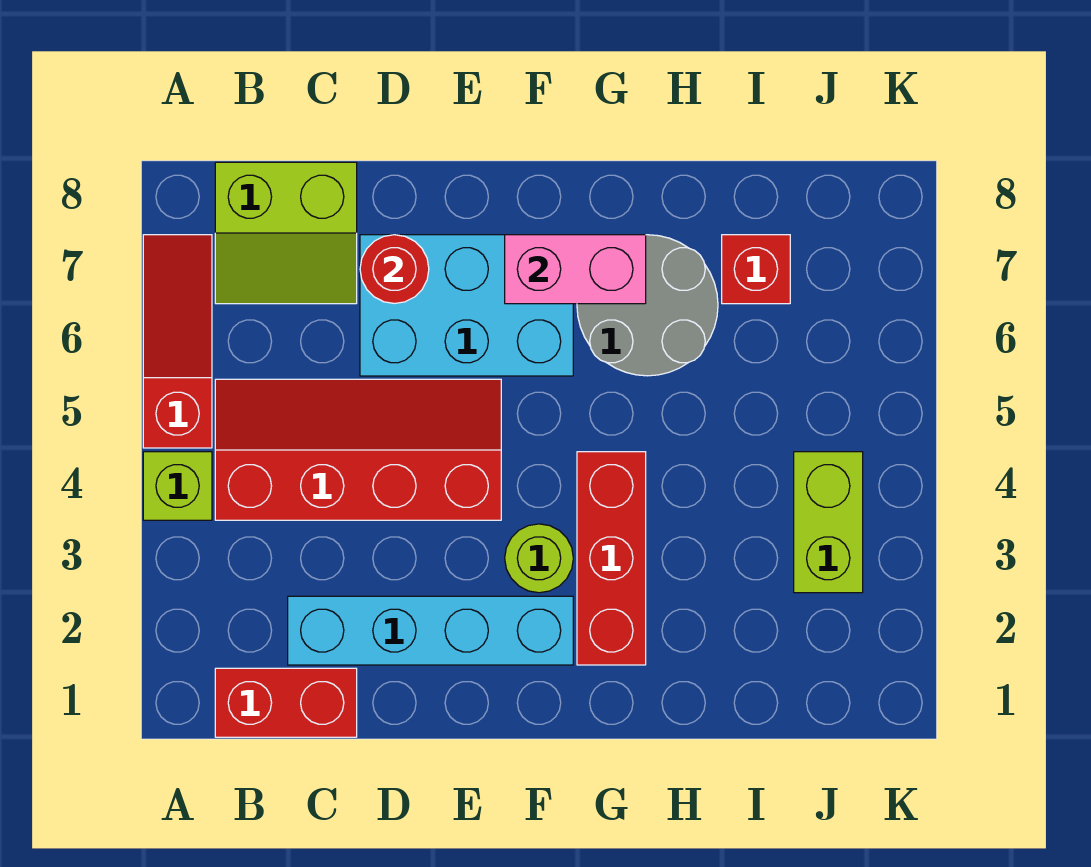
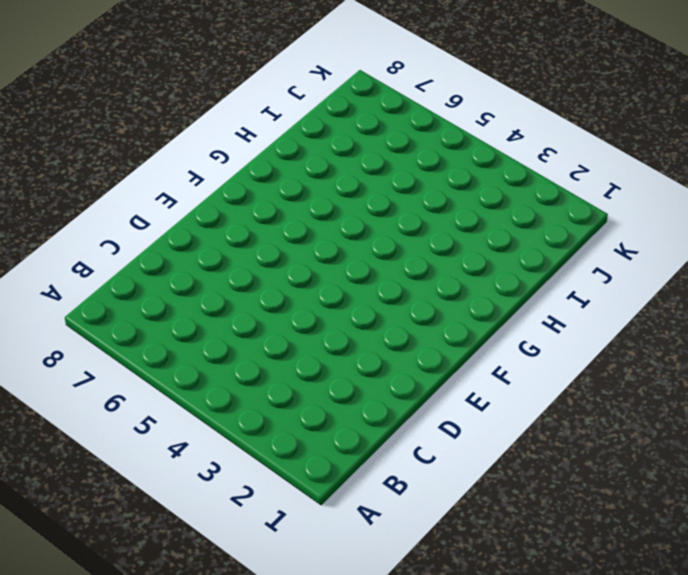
none -> lime brick A4 level 1
none -> red slope A5:A7 level 1 top 5
none -> red brick B1:C1 level 1

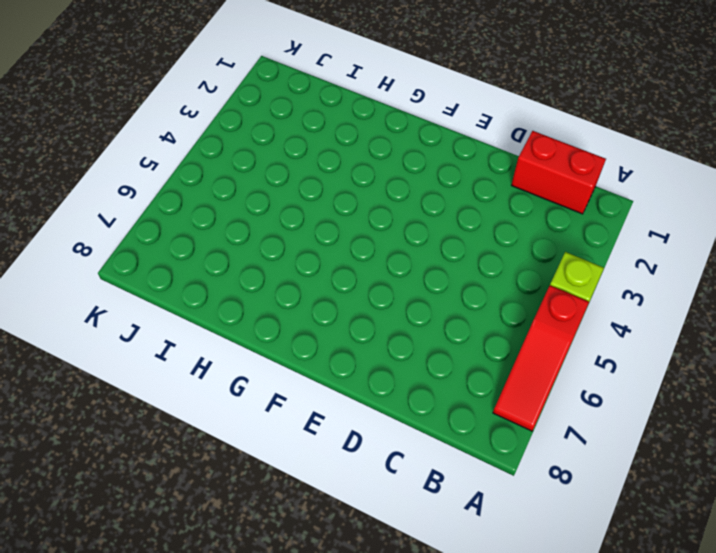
none -> red slope B4:E5 level 1 top 4
none -> lime slope B7:C8 level 1 top 8
none -> cyan brick C2:F2 level 1

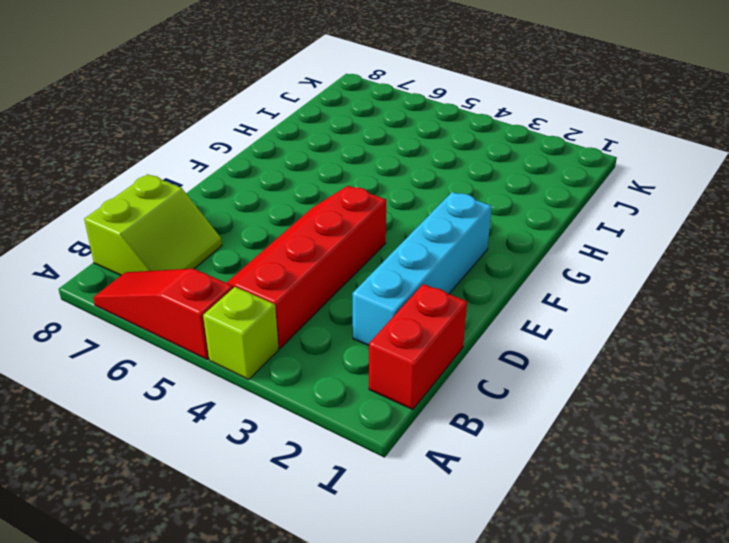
none -> cyan brick D6:F7 level 1
none -> lime round brick F3 level 1
none -> red brick G2:G4 level 1

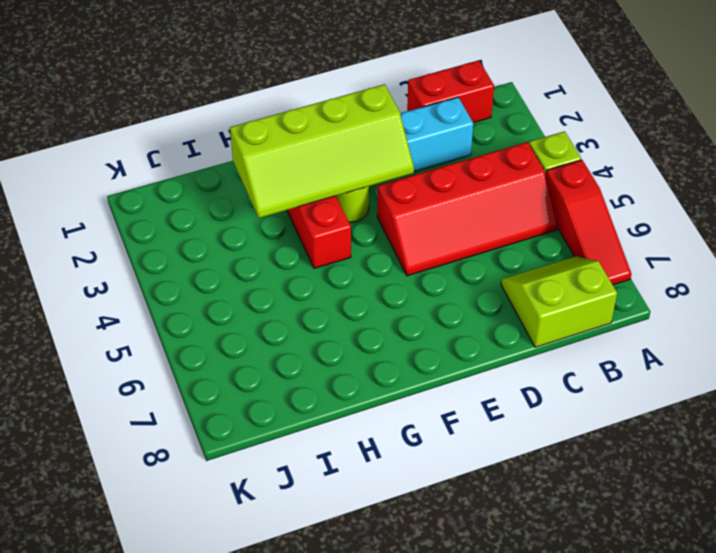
lime slope E2:H3 level 2 top 2 -> none
none -> cyan brick D6:F7 level 1
none -> grey round brick G6:H7 level 1
none -> red brick I7 level 1

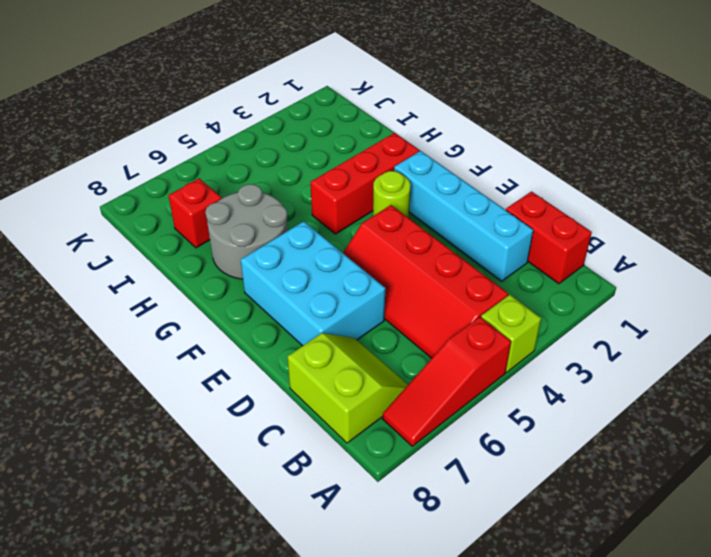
none -> lime brick J3:J4 level 1
none -> red round brick D7 level 2
none -> pink brick F7:G7 level 2

